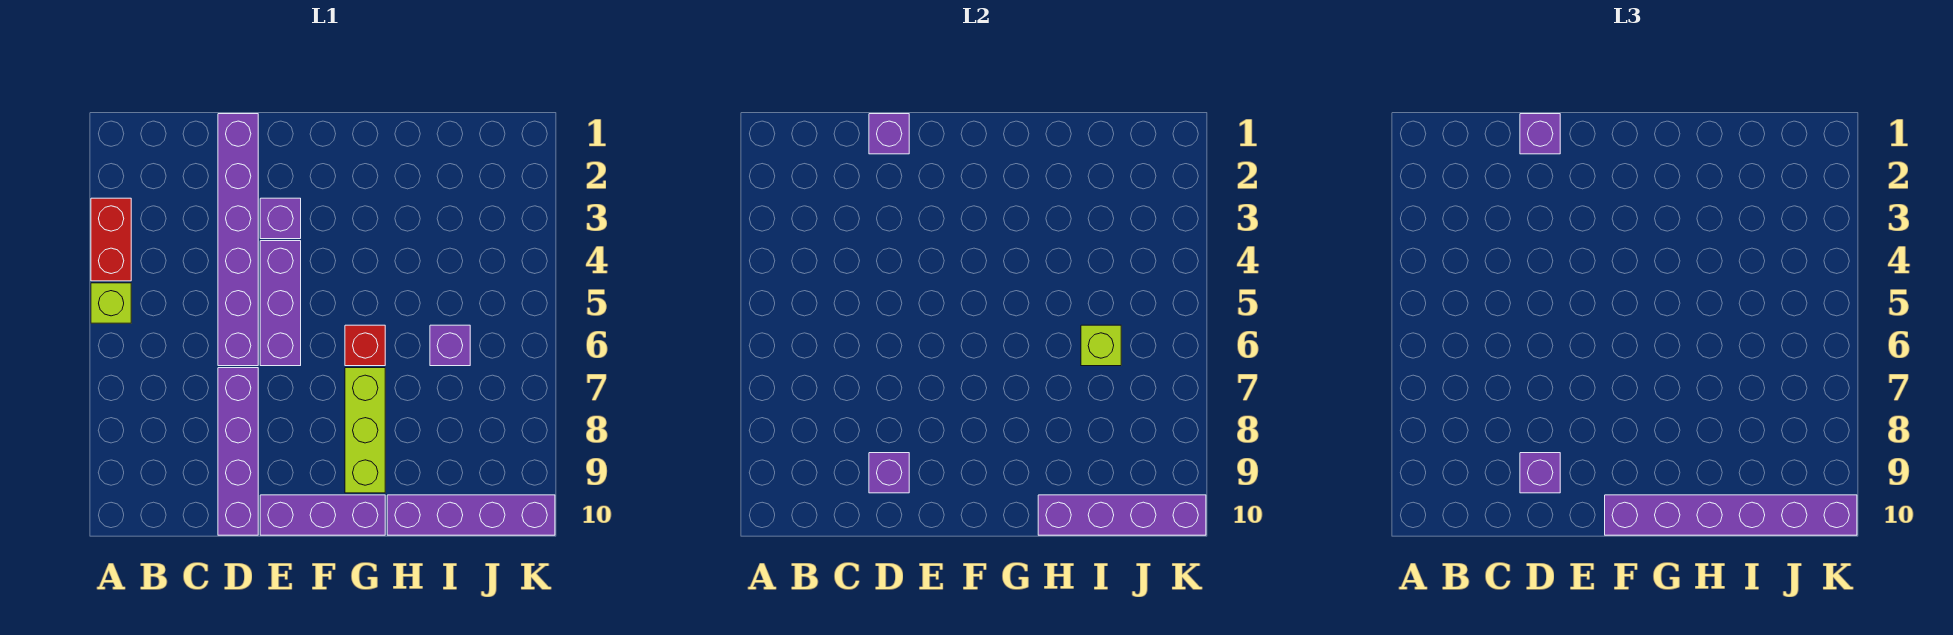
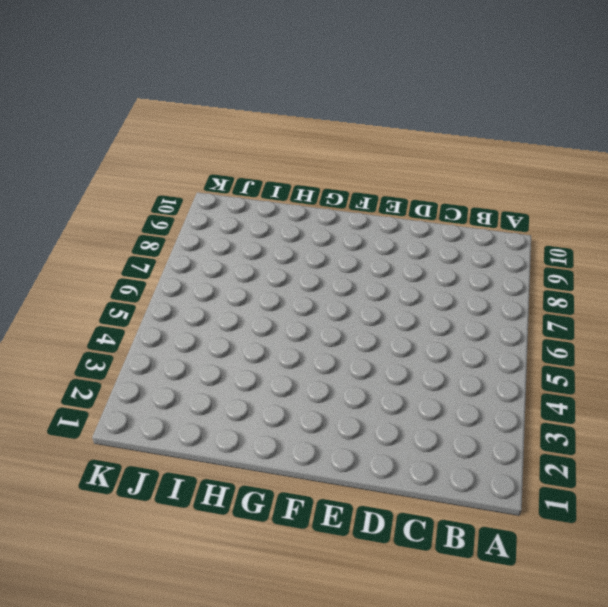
none -> red brick A3:A4 level 1
none -> lime brick A5 level 1
none -> purple brick D1:D6 level 1

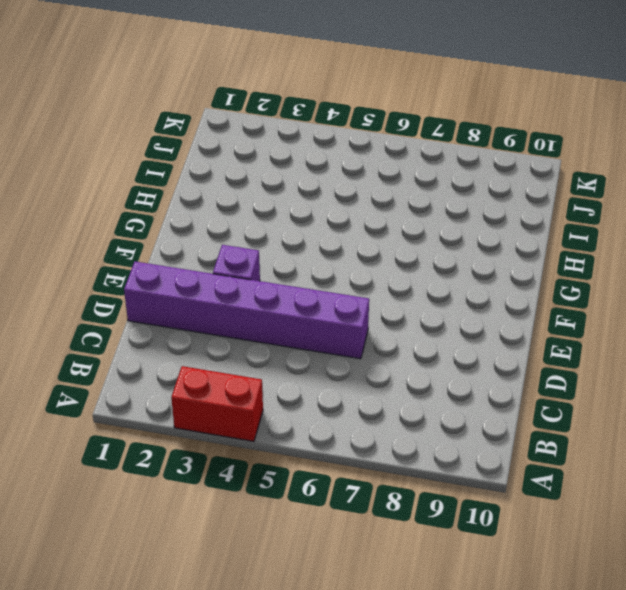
none -> lime brick A5 level 1
none -> purple brick D7:D10 level 1
none -> purple brick E4:E6 level 1

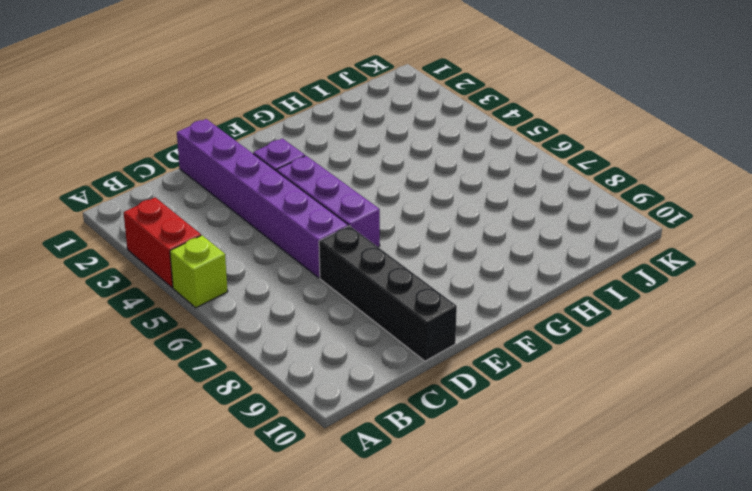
black brick D7:D10 level 1 -> purple brick D7:D10 level 1
none -> purple brick E10:G10 level 1
none -> red brick G6 level 1
none -> lime brick G7:G9 level 1

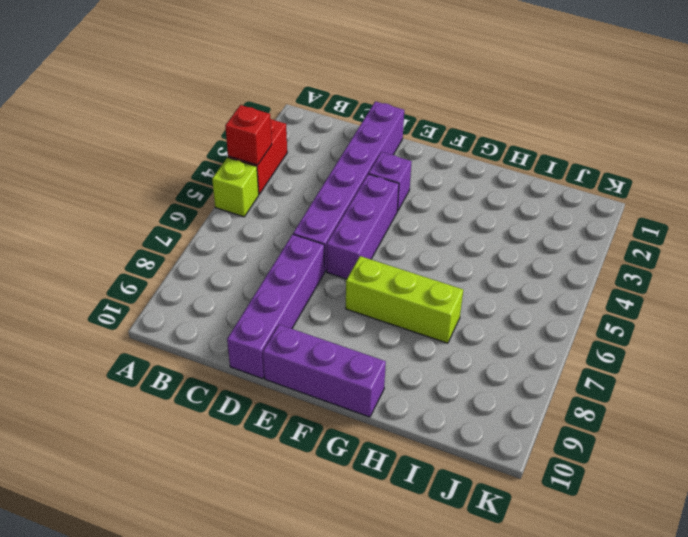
red brick A4 level 2 -> red brick G6 level 1
lime brick F7:H7 level 1 -> lime brick G7:G9 level 1
none -> purple brick H10:K10 level 1
none -> purple brick I6 level 1
none -> purple brick D1 level 2

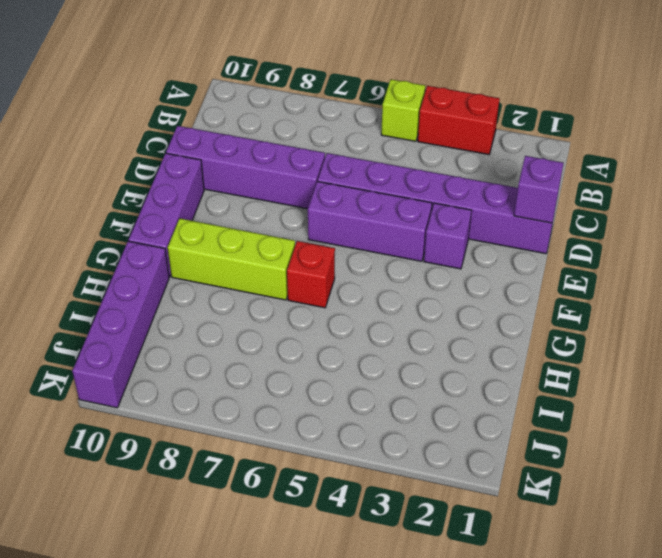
none -> purple brick I6 level 1
none -> purple brick D9 level 2
none -> purple brick H10:K10 level 2

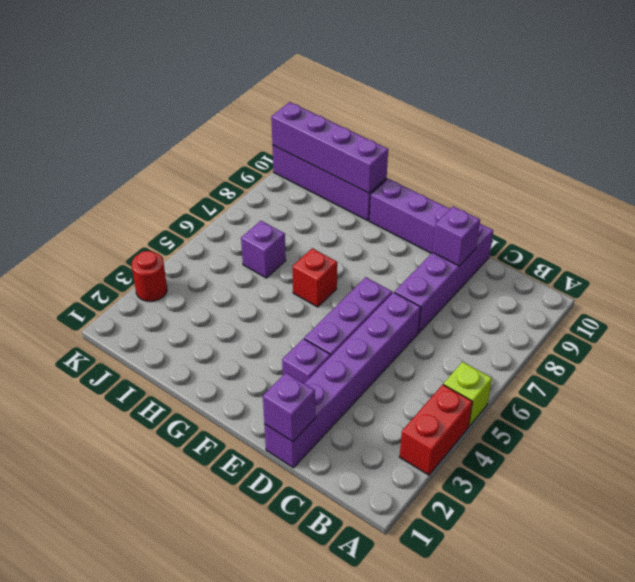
red round brick K3 level 1 -> none
none -> lime brick G7:G9 level 1
none -> lime brick I6 level 2
none -> purple brick D1 level 3

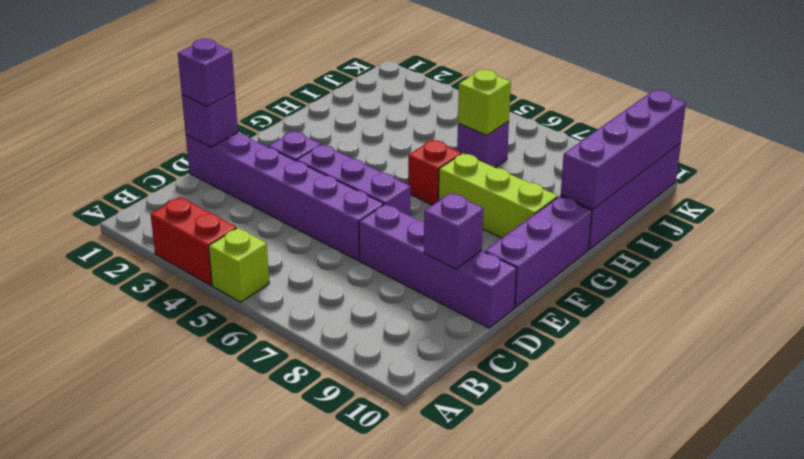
none -> purple brick D9 level 3
none -> purple brick F10:K10 level 3

